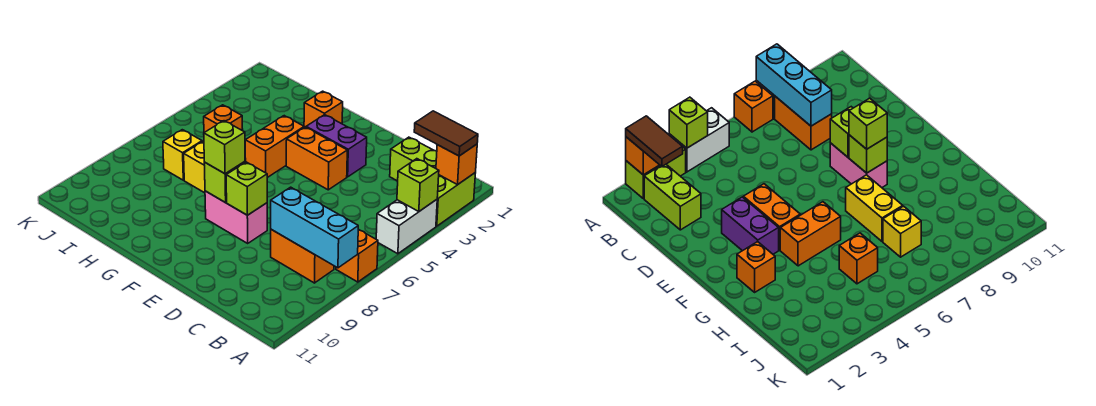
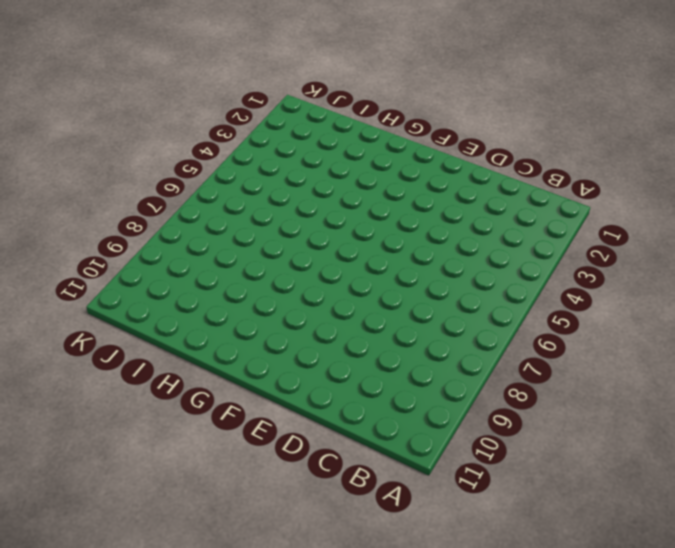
none -> lime brick A2:A3 level 1
none -> white brick A4:A5 level 1
none -> orange brick A7 level 1

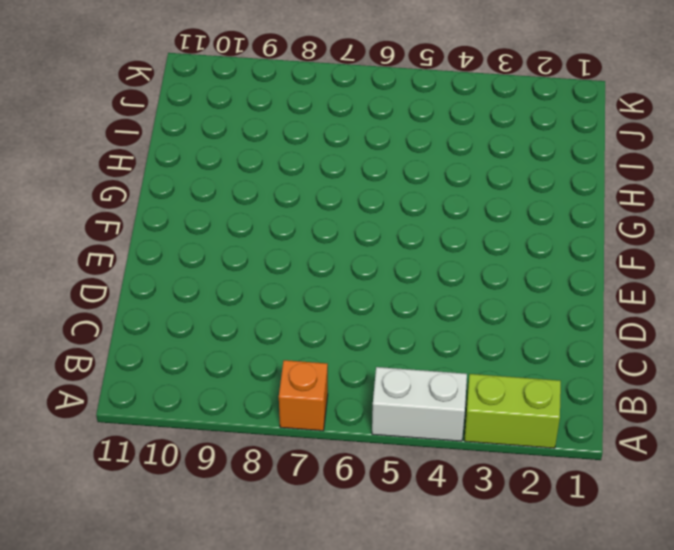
none -> lime brick B2:C2 level 1
none -> orange brick B8:C8 level 1
none -> purple brick E3:F3 level 1

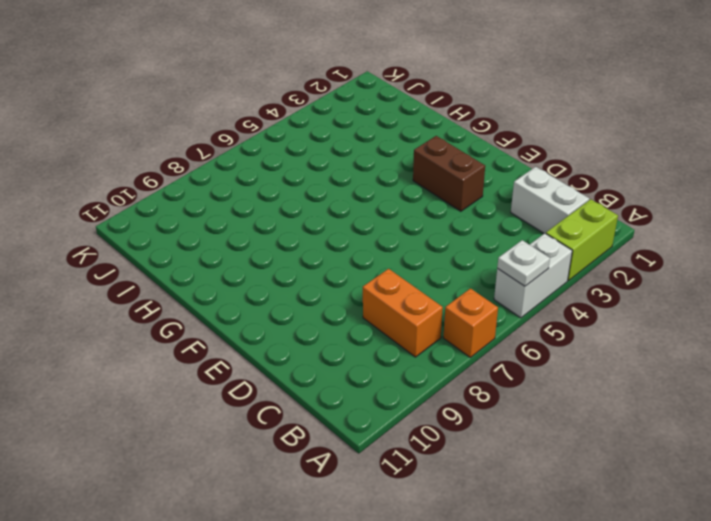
white plate A5 level 2 -> none
white brick B2:C2 level 1 -> lime brick B2:C2 level 1
brown brick E3:F3 level 1 -> purple brick E3:F3 level 1
none -> orange brick E4:F4 level 1
none -> pink brick E8:F8 level 1
none -> orange brick G2 level 1

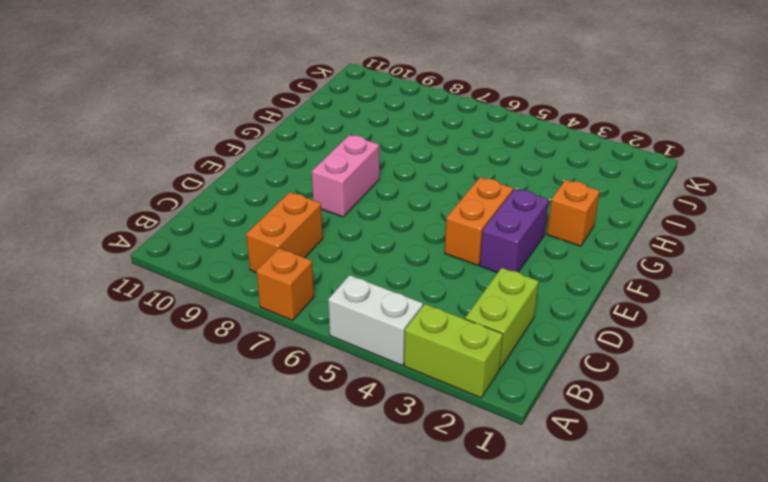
none -> orange brick G4:G5 level 1
none -> yellow brick G7:H7 level 1
none -> orange brick I5 level 1

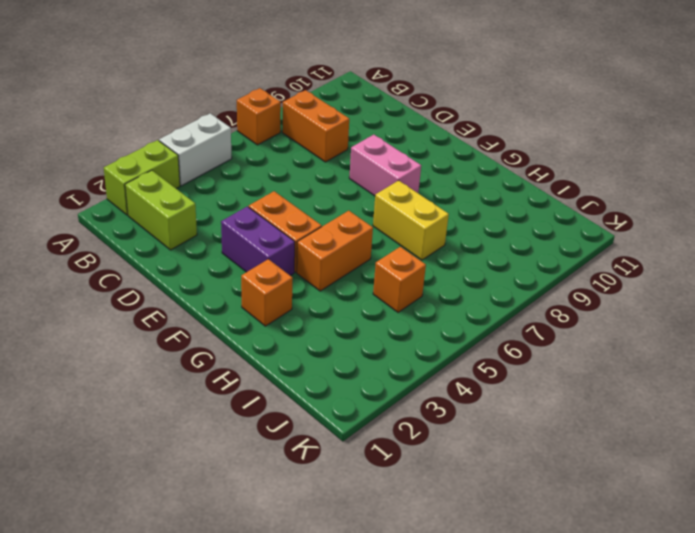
none -> yellow brick I7 level 1
none -> orange brick A2 level 2
none -> lime brick A4 level 2

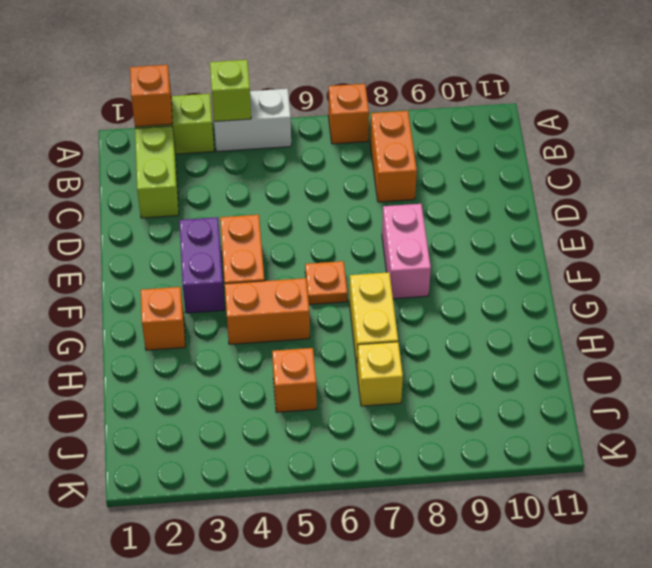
orange plate F6 level 1 -> none
none -> cyan brick A8:C8 level 2
none -> lime brick E8 level 2
none -> lime brick F8 level 2

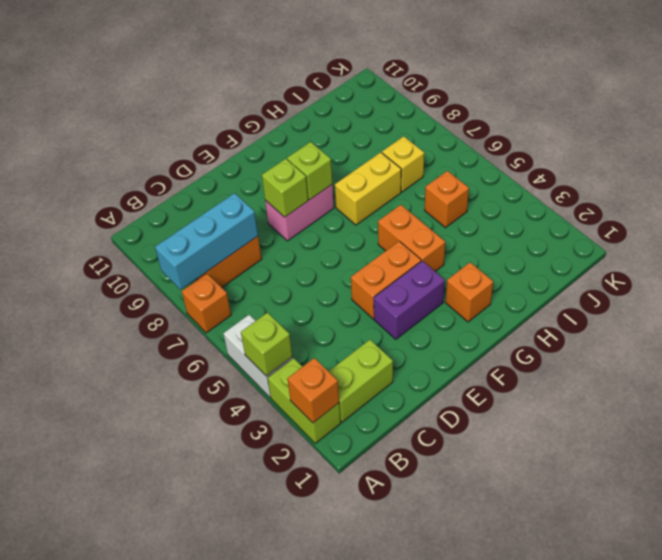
none -> brown tile A2:B2 level 3
none -> lime brick F8 level 3

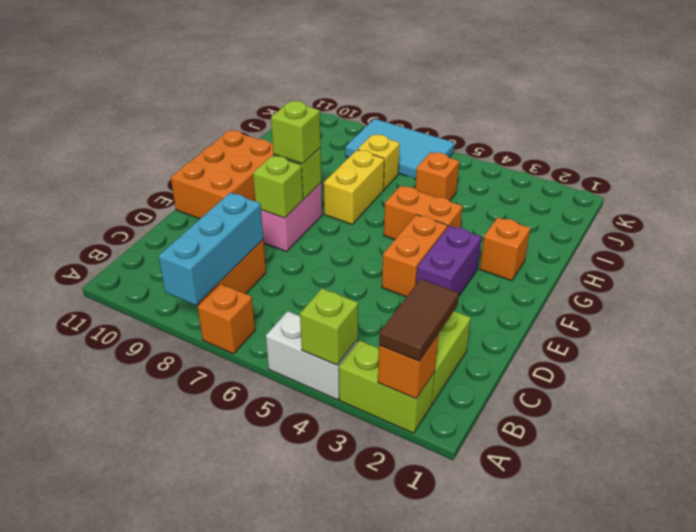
orange brick E10:G11 level 1 -> none
cyan tile J6:K8 level 1 -> none

